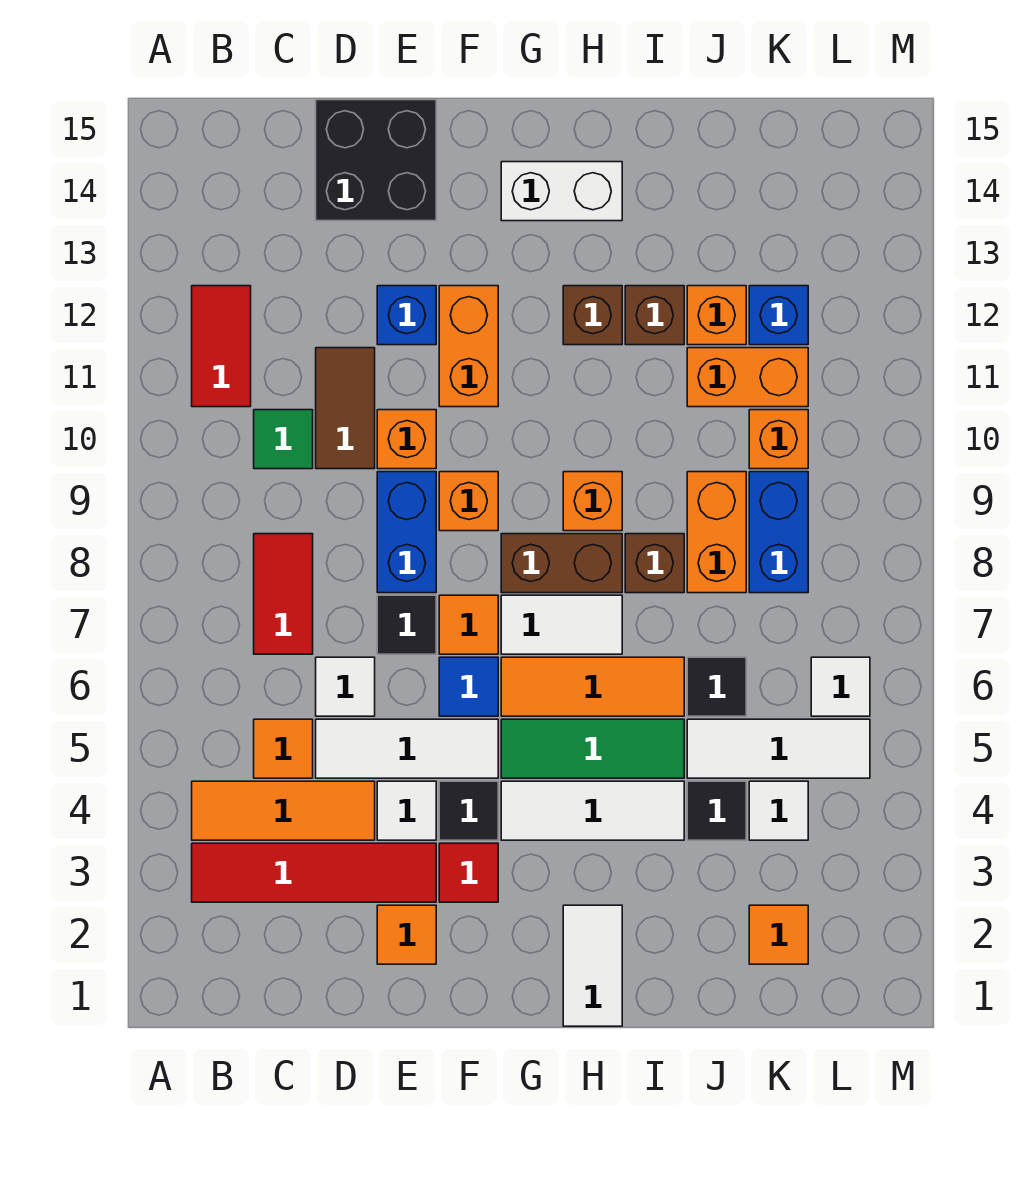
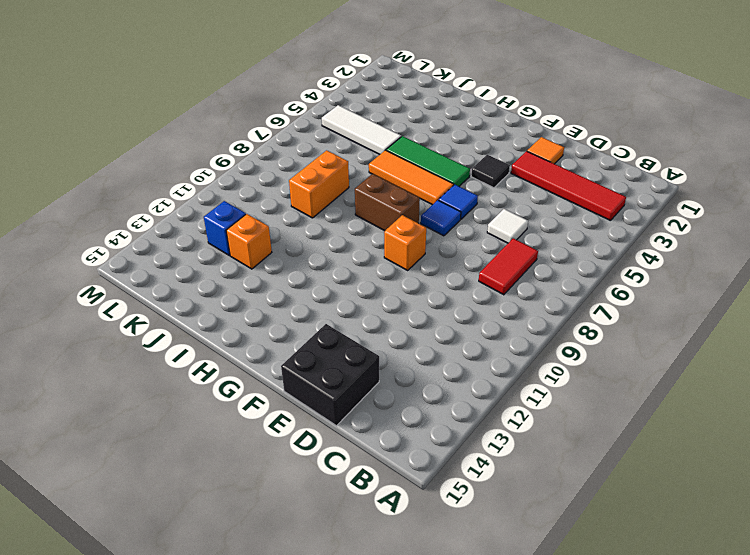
blue tile F7 level 1 -> orange tile F7 level 1
none -> orange tile B4:D4 level 1
none -> red tile B11:B12 level 1
none -> orange tile C5 level 1
none -> green tile C10 level 1

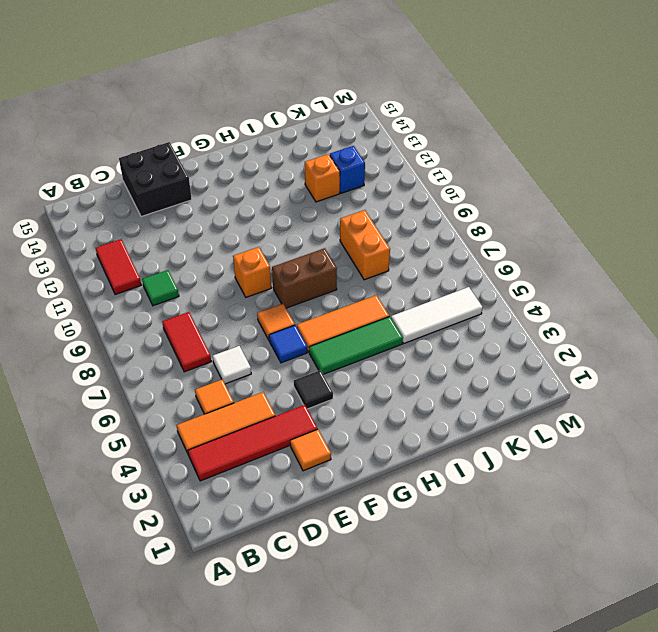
none -> white tile D5:F5 level 1
none -> brown tile D10:D11 level 1
none -> white tile E4 level 1
none -> black tile E7 level 1

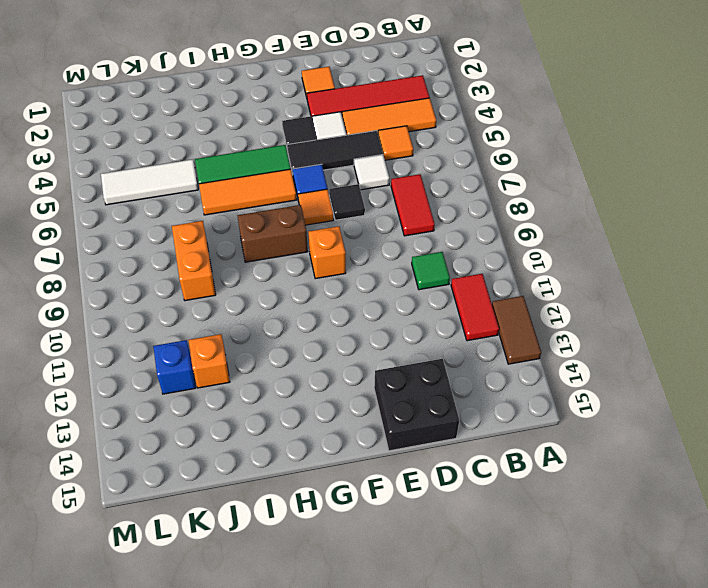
brown tile A12:A13 level 1 -> brown tile D10:D11 level 1
black tile D5:F5 level 1 -> white tile D5:F5 level 1
none -> blue brick E8:E9 level 1
none -> orange brick E10 level 1
none -> blue brick E12 level 1
none -> red tile F3 level 1

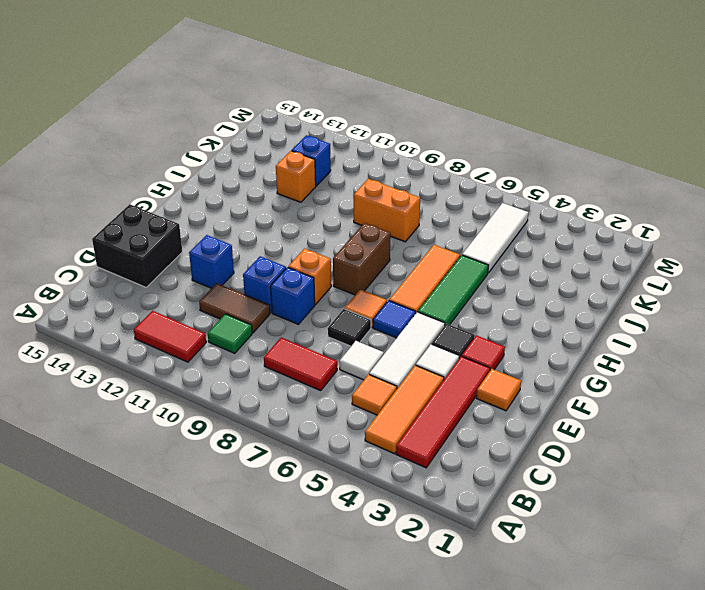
blue brick E9 level 1 -> blue brick E8:E9 level 1
blue brick E10 level 1 -> orange brick E10 level 1
none -> orange brick F11:F12 level 1
none -> white tile G4:I4 level 1
none -> white tile G7:H7 level 1
none -> white brick G14:H14 level 1

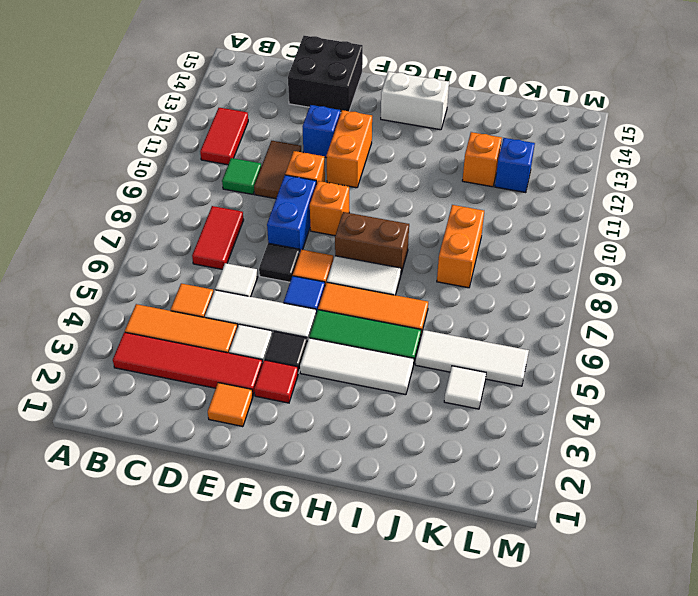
none -> white tile H1:H2 level 1
none -> orange brick H9 level 1
none -> brown brick H12 level 1
none -> brown brick I8 level 1

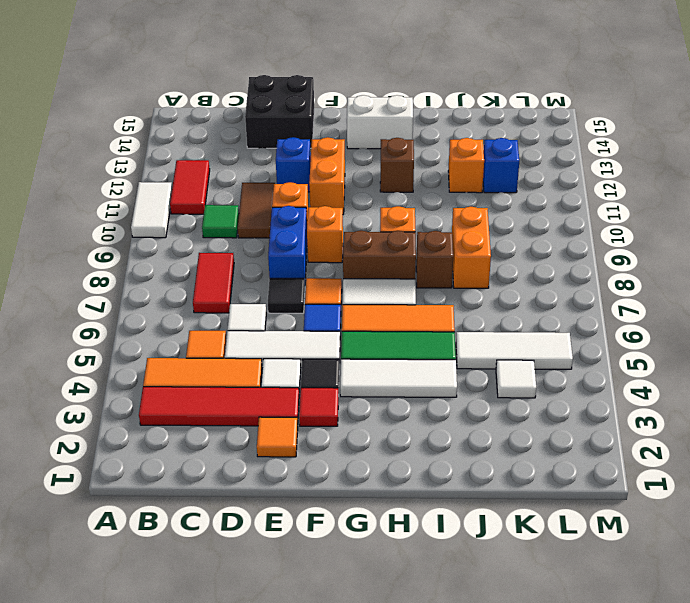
white tile A10:A11 level 1 -> white tile H1:H2 level 1
none -> brown brick I12 level 1
none -> black tile J4 level 1
none -> black tile J6 level 1
none -> orange brick J11:K11 level 1

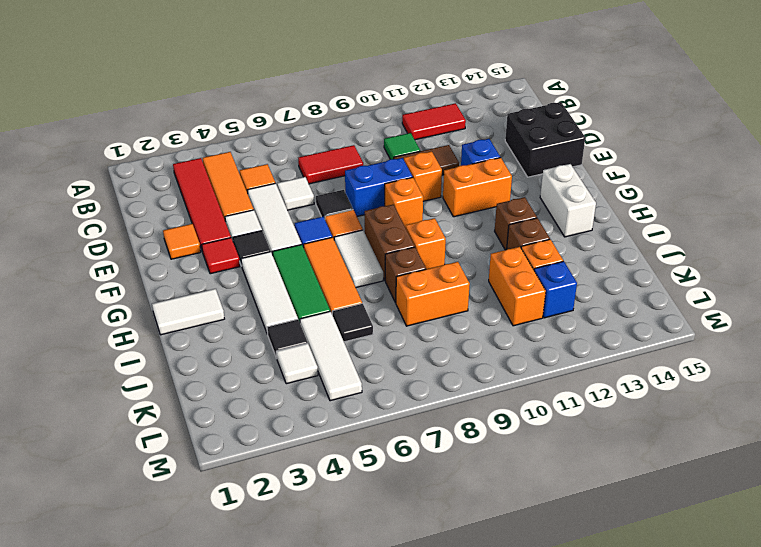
none -> orange tile K2 level 1
none -> blue brick K8:K9 level 1
none -> orange brick K10 level 1
none -> white tile L6 level 1

